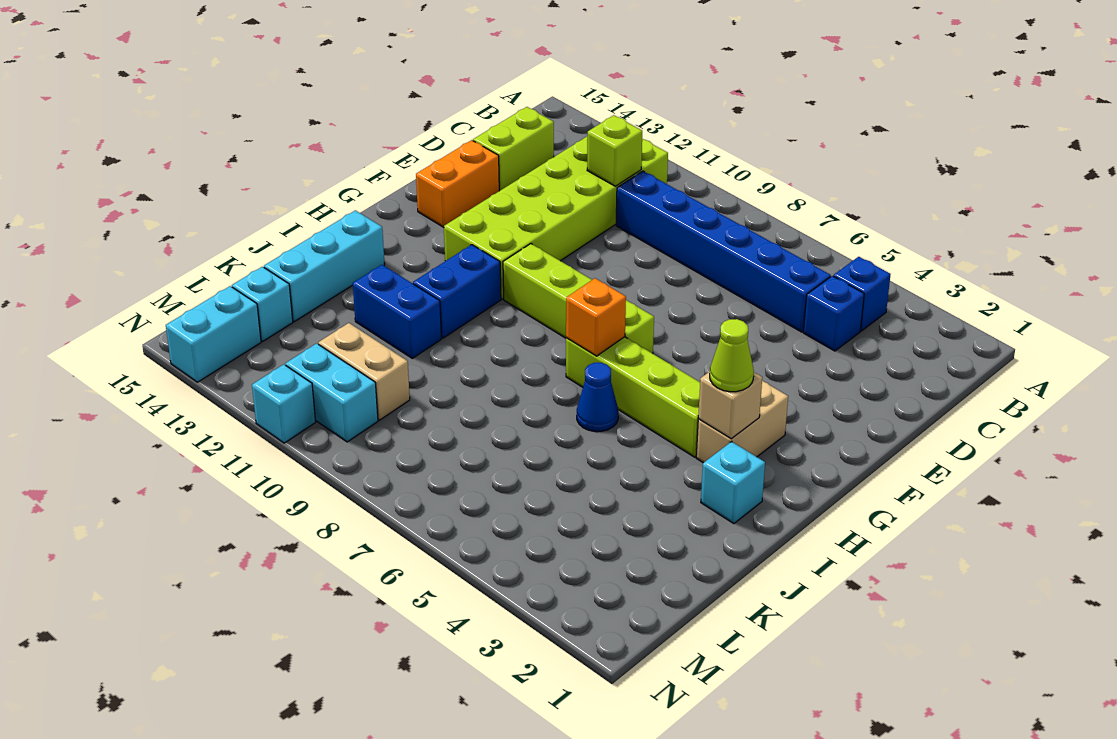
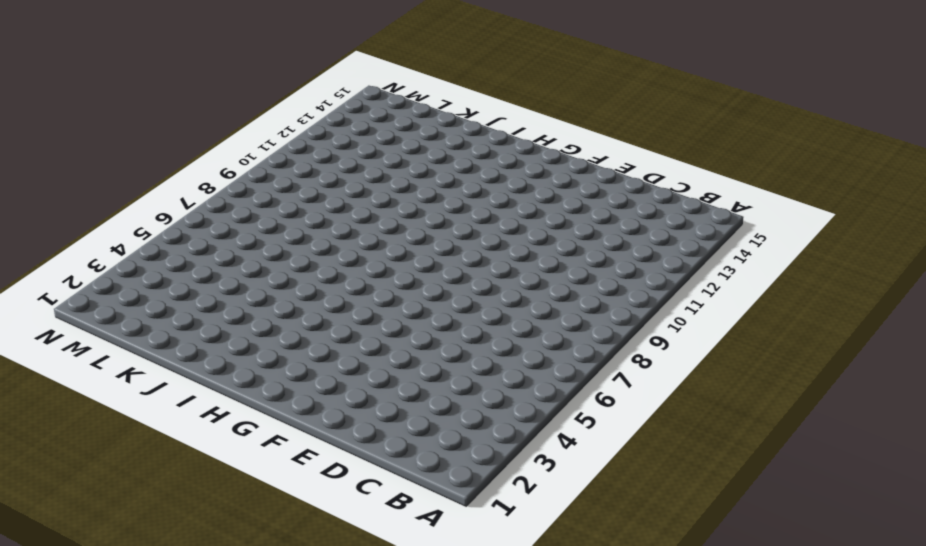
none -> blue brick B4 level 1
none -> lime brick B11:G12 level 1
none -> blue brick C4 level 1

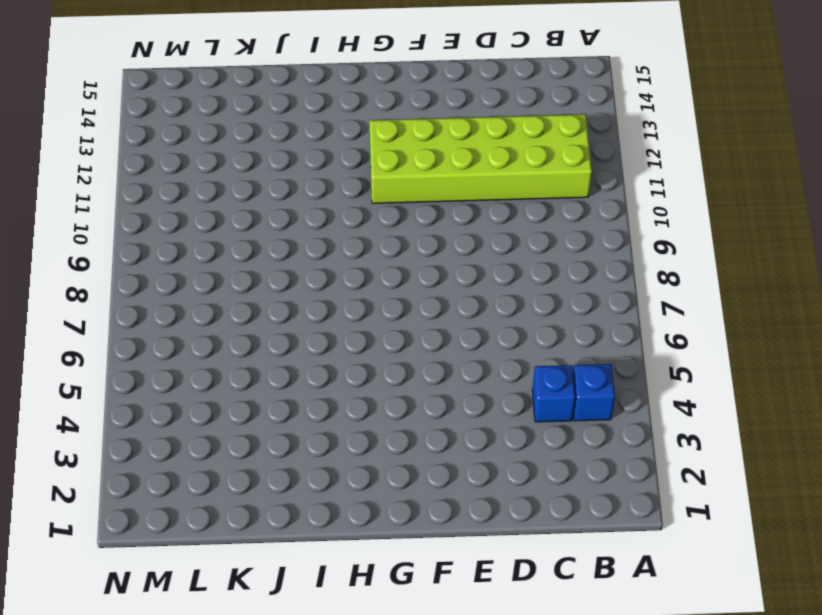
none -> blue brick C5:C10 level 1
none -> lime brick C14:D14 level 1
none -> orange brick E14:F14 level 1

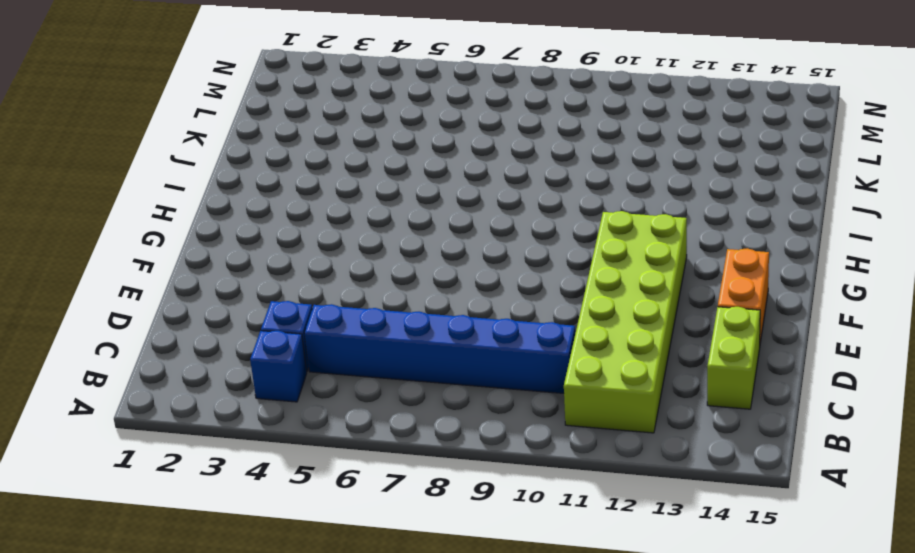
none -> tan brick G3:H3 level 1
none -> lime brick G7:G10 level 1
none -> lime brick H4:H7 level 1

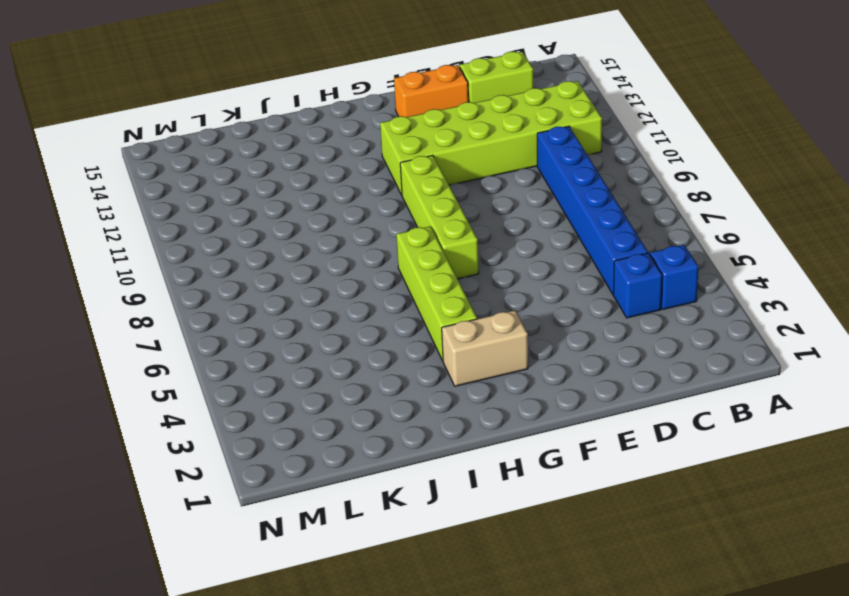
none -> blue brick H11:I11 level 1
none -> cyan brick I2 level 1
none -> blue cone I6 level 1

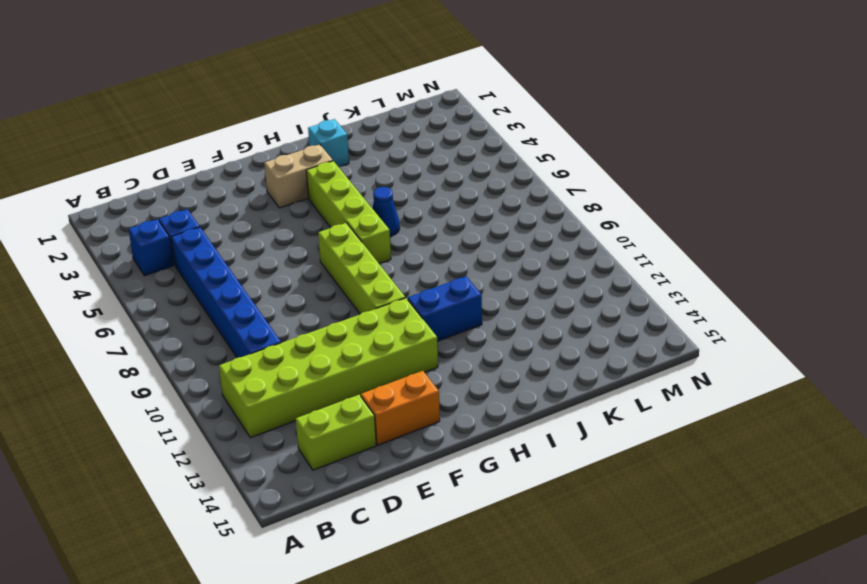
none -> cyan brick I14:K14 level 1
none -> blue brick J11:J12 level 1
none -> tan brick L10:L11 level 1

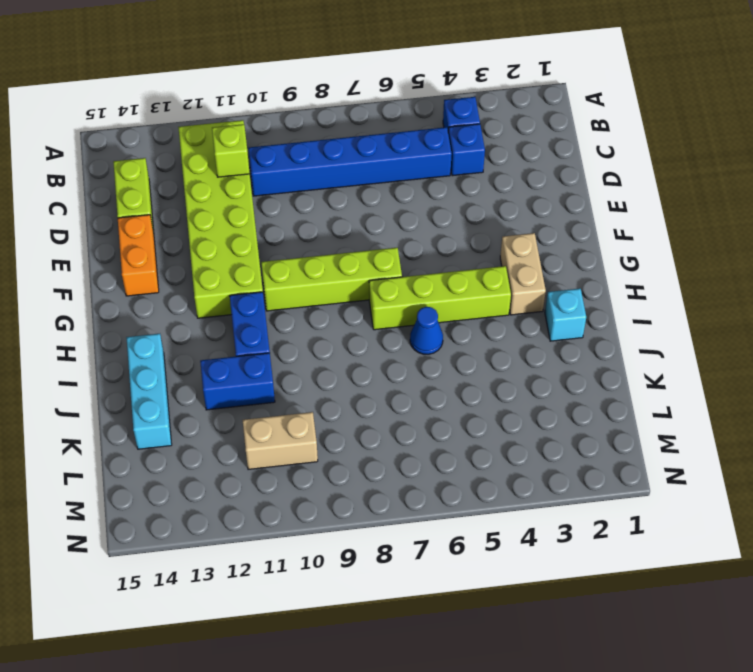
none -> cyan brick L14 level 1
none -> cyan brick M10:M11 level 1
none -> cyan brick M14:N14 level 1

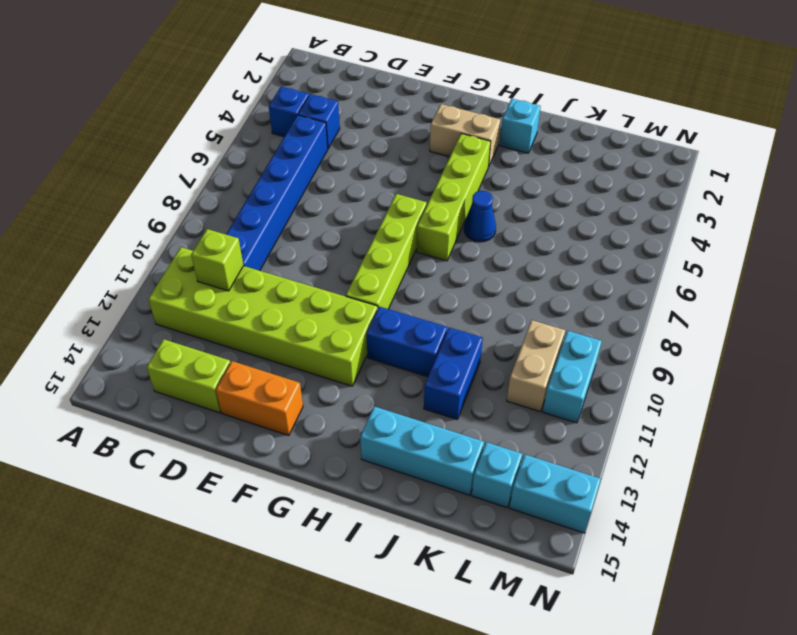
none -> cyan brick N11 level 1
none -> tan brick H3 level 2
none -> orange brick H7 level 2

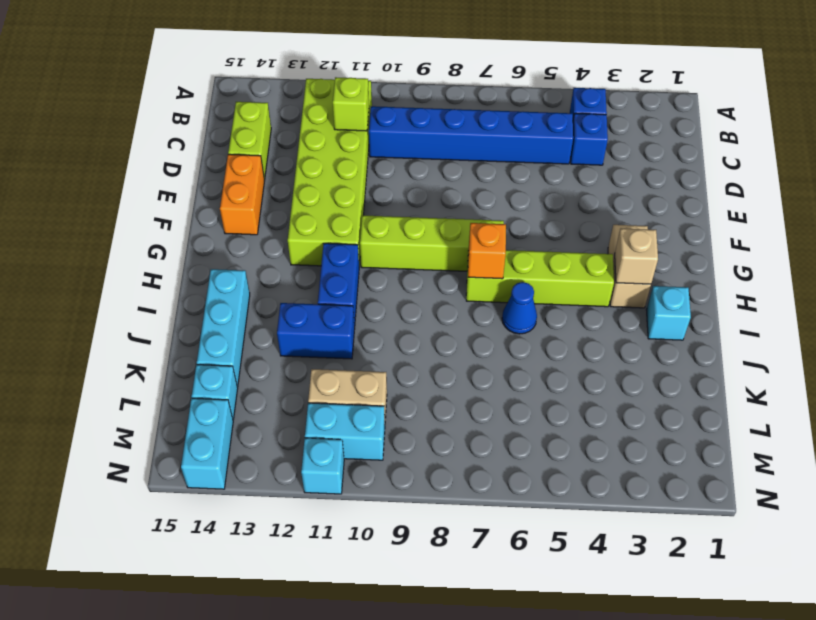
none -> lime cone H3 level 3

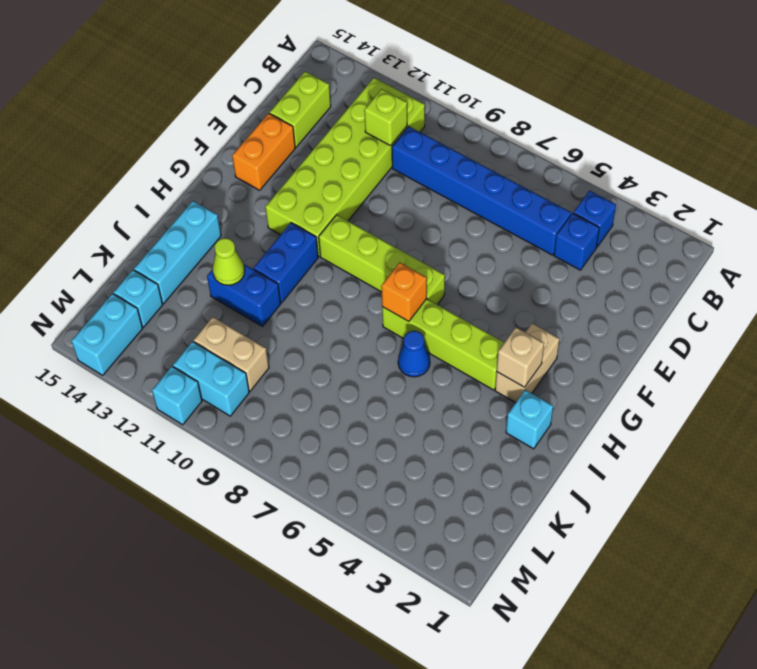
lime cone J12 level 2 -> lime cone H3 level 3

